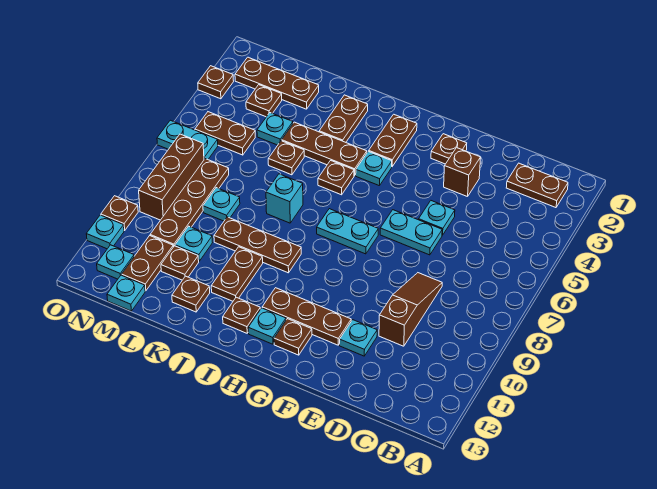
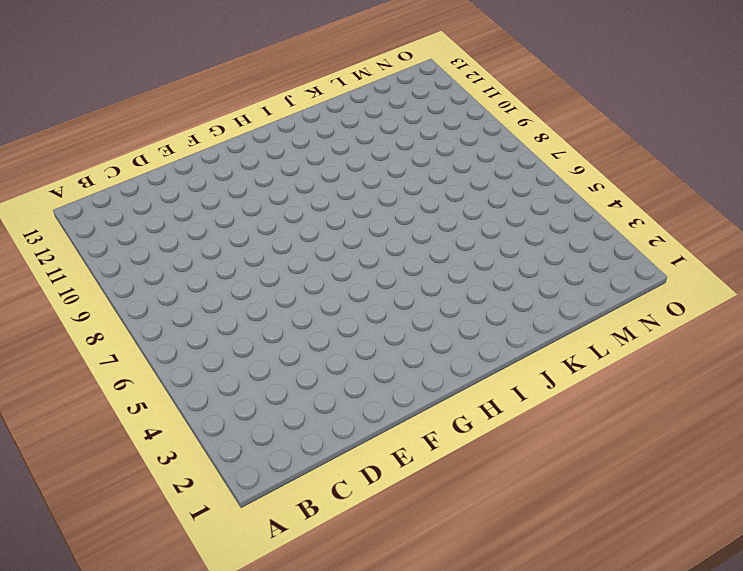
none -> brown plate B2:C2 level 1
none -> brown slope D8:D10 level 1 top 10
none -> brown brick E3 level 1
none -> cyan plate E5 level 1

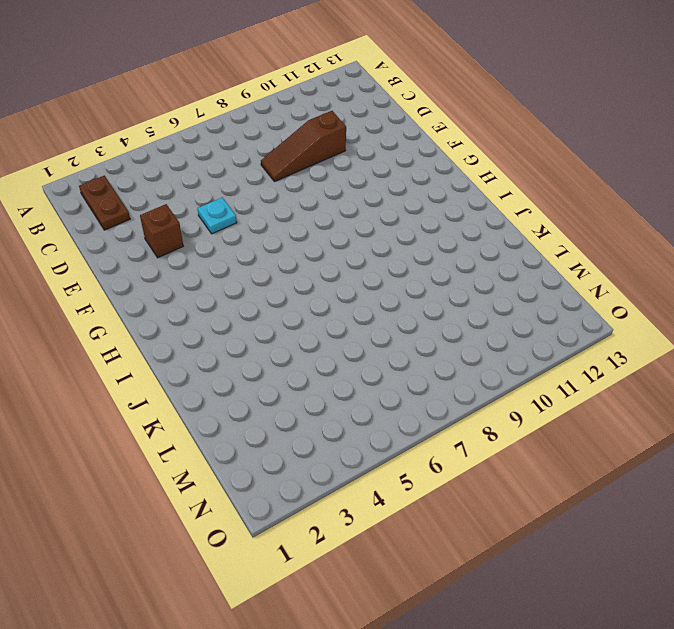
none -> cyan plate E6:F6 level 1
none -> cyan plate E11 level 1
none -> brown plate F2 level 1
none -> brown plate F11:H11 level 1

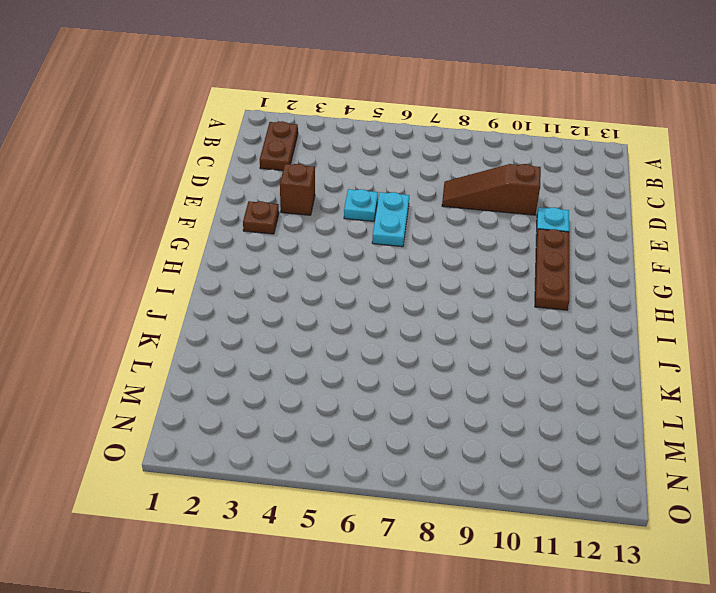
none -> cyan plate G7:H7 level 1
none -> brown plate G12 level 1
none -> brown plate H2:H3 level 1
none -> cyan plate H4 level 1

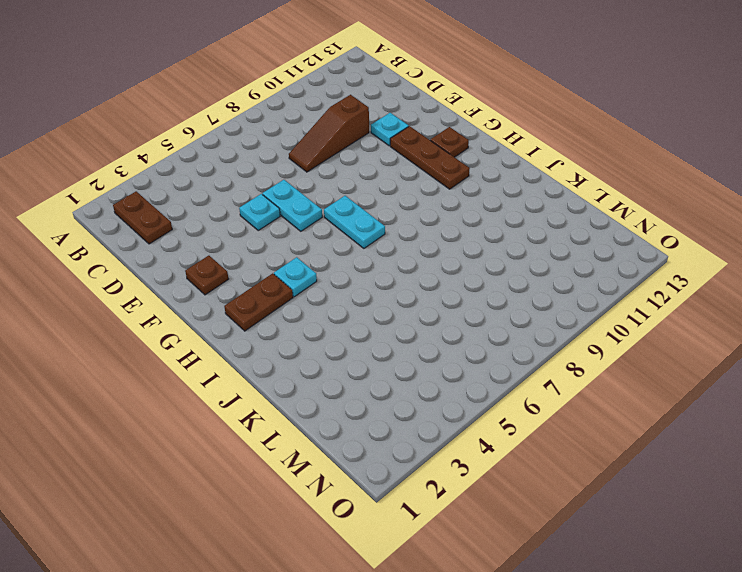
none -> brown brick E3 level 1
none -> cyan plate H12 level 1
none -> brown plate I4:K4 level 1
none -> brown plate I5 level 1

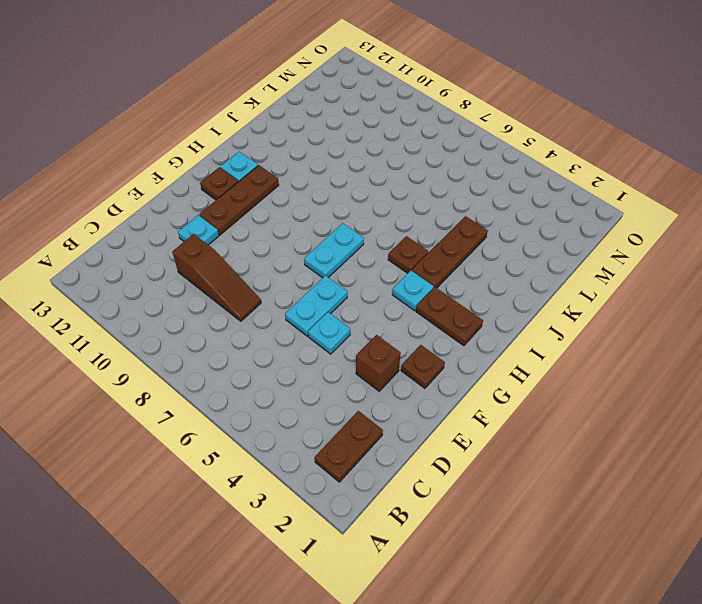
none -> brown plate I9:K9 level 1
none -> brown plate I12 level 1
none -> brown plate J2:J3 level 1
none -> cyan brick J7 level 1

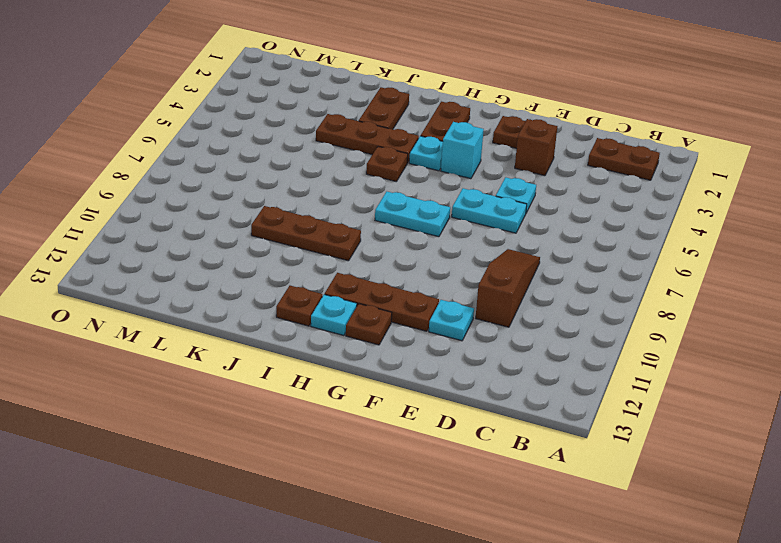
cyan brick G4 level 1 -> cyan brick J7 level 1
none -> brown plate J10:J11 level 1
none -> brown plate K5 level 1
none -> brown plate K12 level 1
none -> brown plate L2:N2 level 1

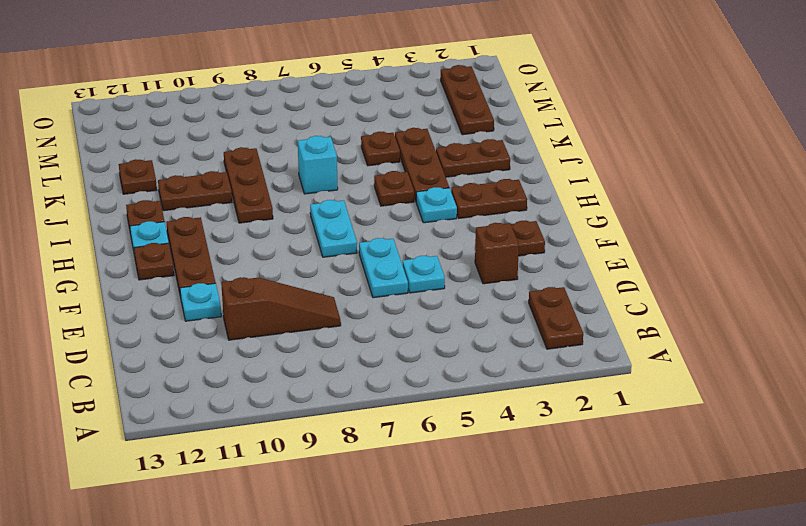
none -> cyan plate L4 level 1
none -> cyan plate L8 level 1
none -> cyan plate L10 level 1
none -> brown plate L11 level 1

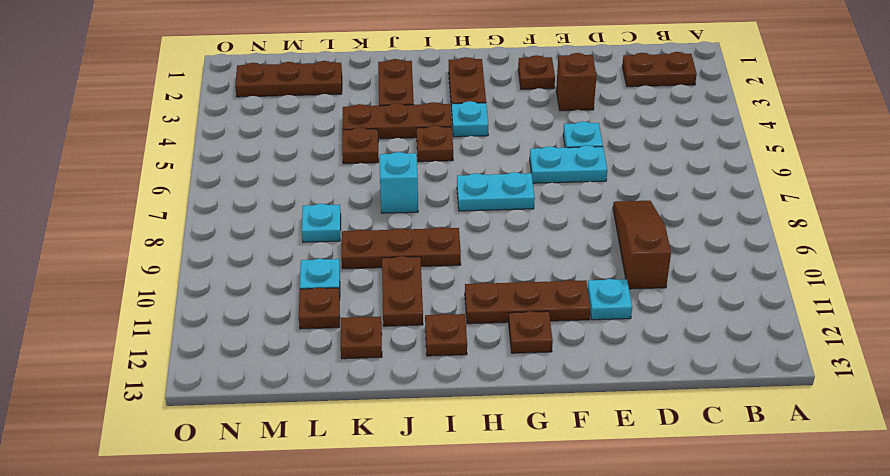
none -> cyan plate H12 level 1
none -> cyan plate L4 level 1
none -> brown plate M3 level 1
none -> brown plate M5:N5 level 1

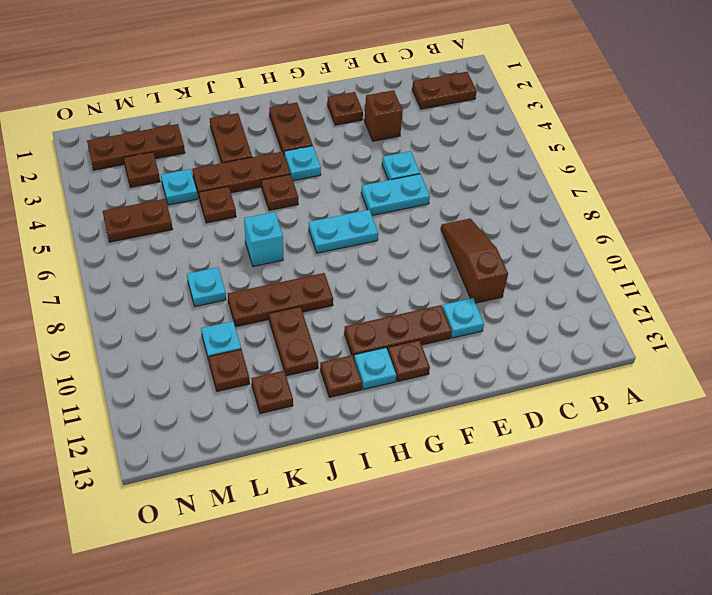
none -> brown plate M7:M10 level 1
none -> brown plate M11:M12 level 1
none -> cyan plate M13 level 1
none -> cyan plate N6:O6 level 1

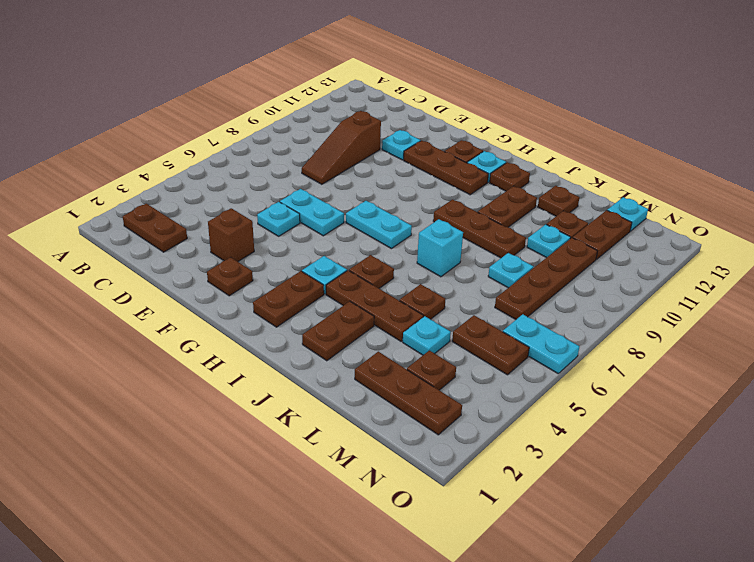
none -> brown brick N7:N9 level 1
none -> cyan plate N12 level 1
none -> brown plate O3 level 1
none -> brown plate O10 level 1

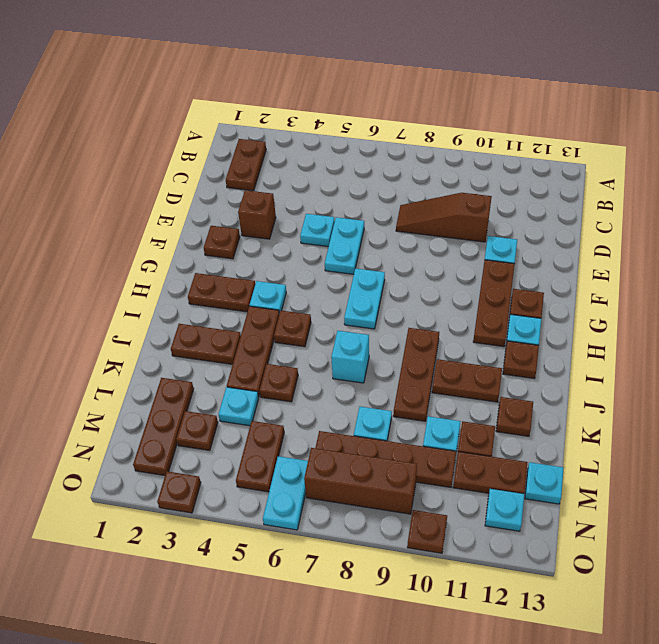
none -> cyan plate O11 level 1

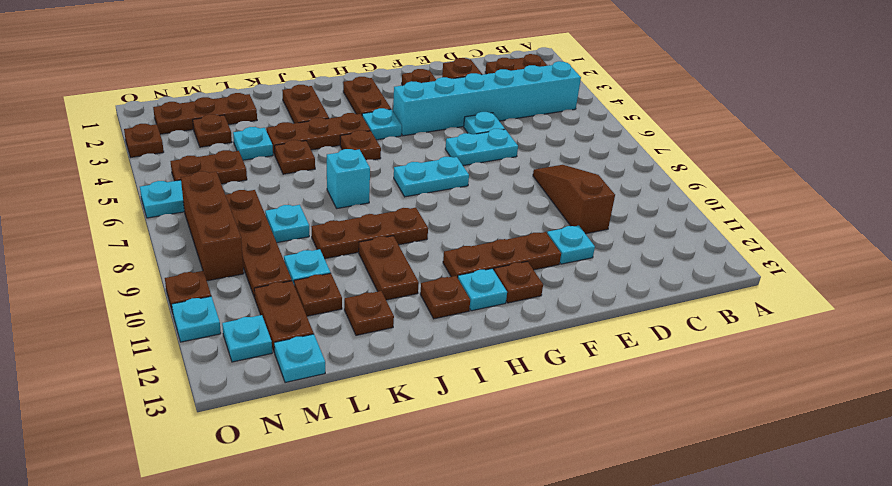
cyan brick B4:G4 level 1 -> none

